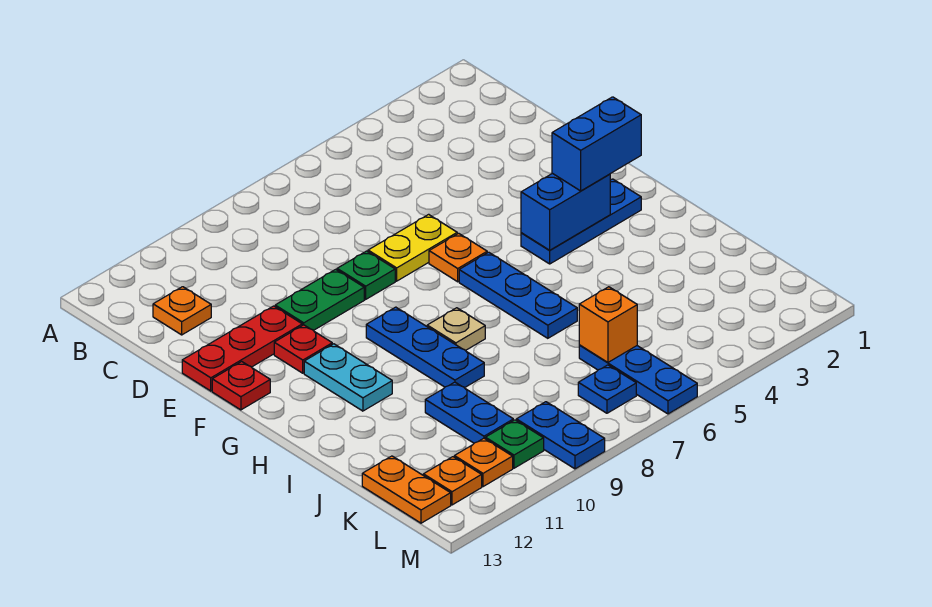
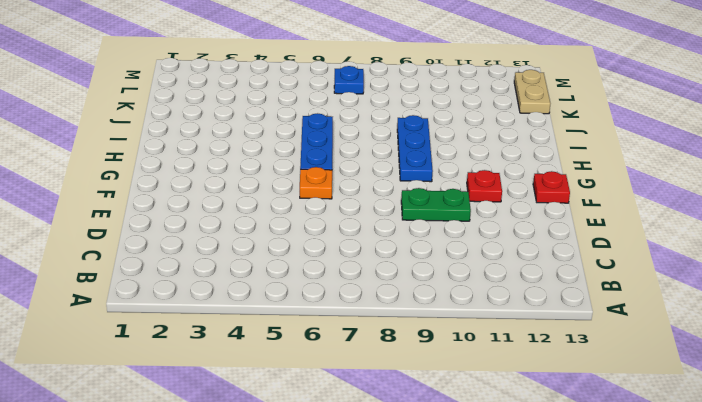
tan plate K13:L13 level 1 -> orange plate K13:L13 level 1
none -> orange plate C12 level 1
none -> yellow plate E6:E7 level 1
none -> green plate E8 level 1

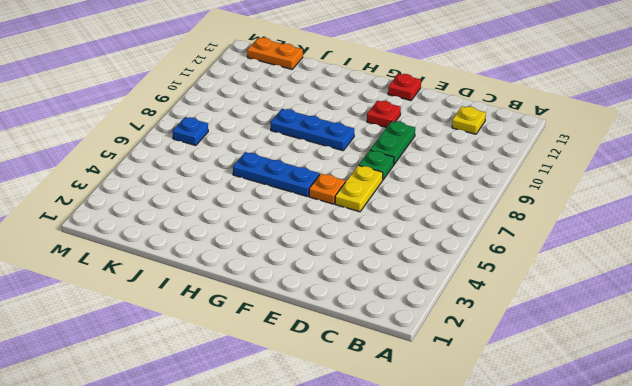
yellow plate C12 level 1 -> orange plate C12 level 1
none -> red plate E11:E13 level 1
none -> blue plate G2:G4 level 1
none -> cyan plate G11:H11 level 1

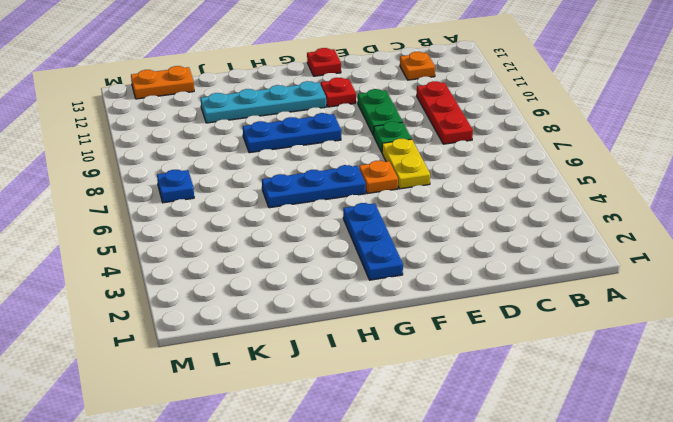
red plate C8:C10 level 1 -> red plate E11:E13 level 1
cyan plate G11:J11 level 1 -> cyan plate G11:H11 level 1
none -> tan plate H8 level 1
none -> blue plate J10:K10 level 1
none -> blue plate K6:M6 level 1

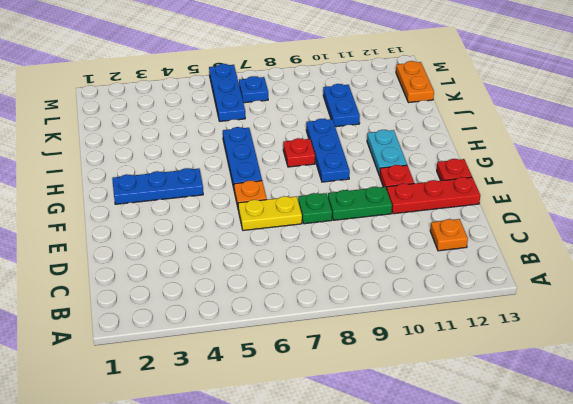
red plate H8 level 1 -> tan plate H8 level 1
none -> blue plate L9:M9 level 1
none -> green plate L10 level 1
none -> orange plate L11 level 1

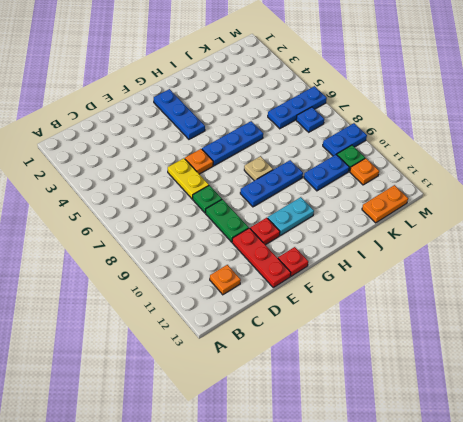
none -> orange plate L12 level 1
none -> blue brick G3:G4 level 2
none -> orange brick K6 level 2

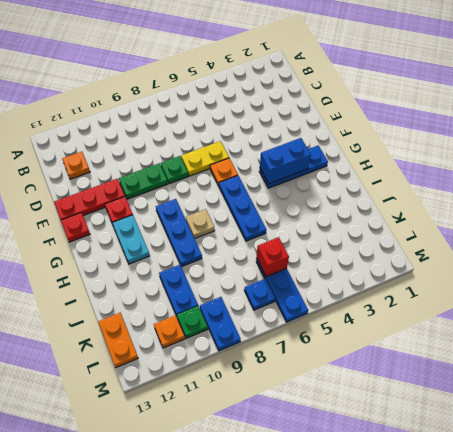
red brick K6 level 2 -> orange brick K6 level 2
none -> orange plate L12 level 1
none -> blue brick G2:G3 level 3

